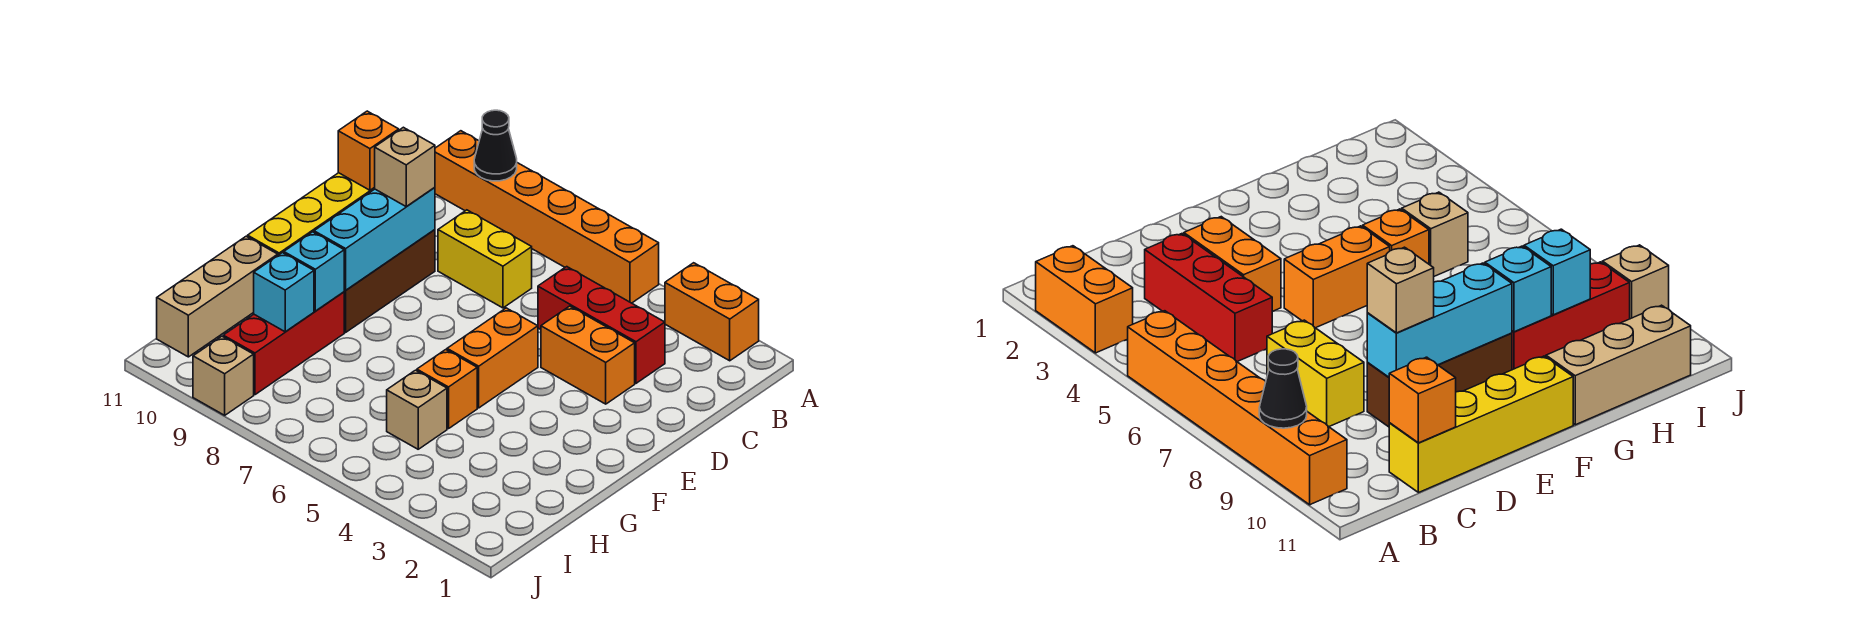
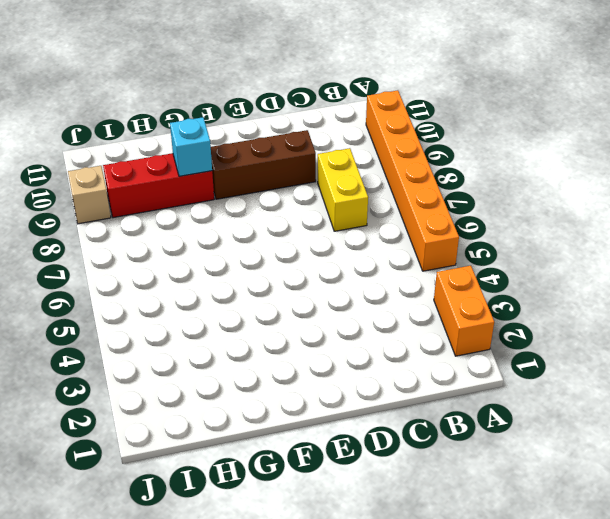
none -> red brick C3:C5 level 1
none -> yellow brick C11:F11 level 1
none -> orange brick D3:D4 level 1

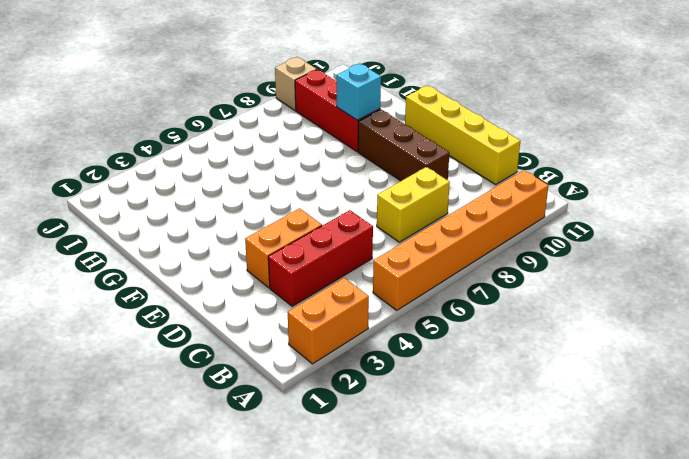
none -> orange brick E5:F5 level 1
none -> orange brick G5 level 1
none -> tan brick G11:I11 level 1

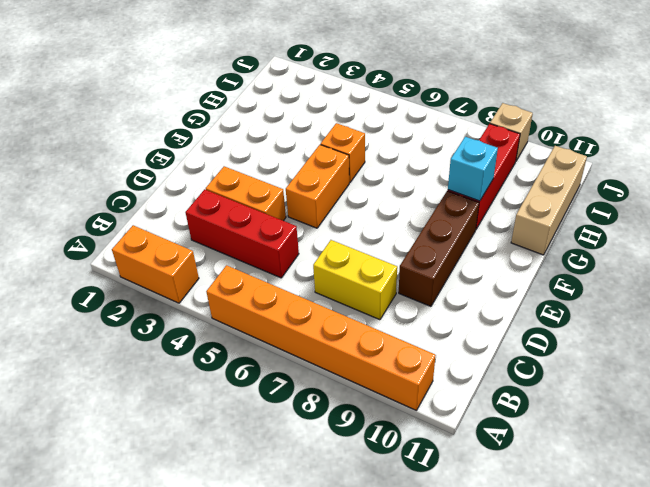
none -> yellow brick C11:F11 level 1
none -> tan brick H5 level 1
none -> black cone A9 level 2

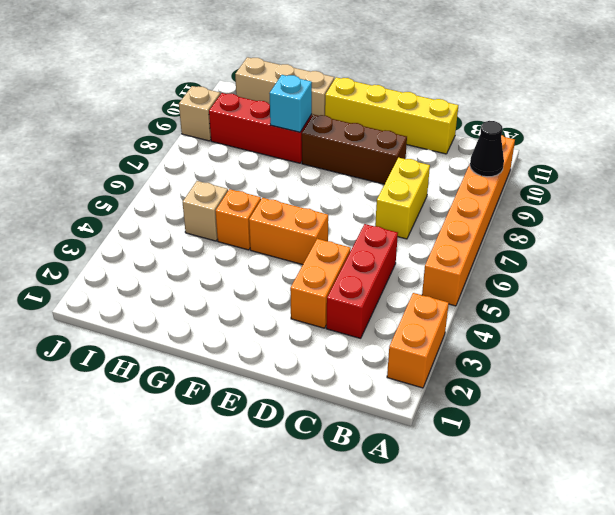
none -> orange brick C11 level 2
none -> cyan brick D9:F9 level 2
none -> cyan brick H9 level 2

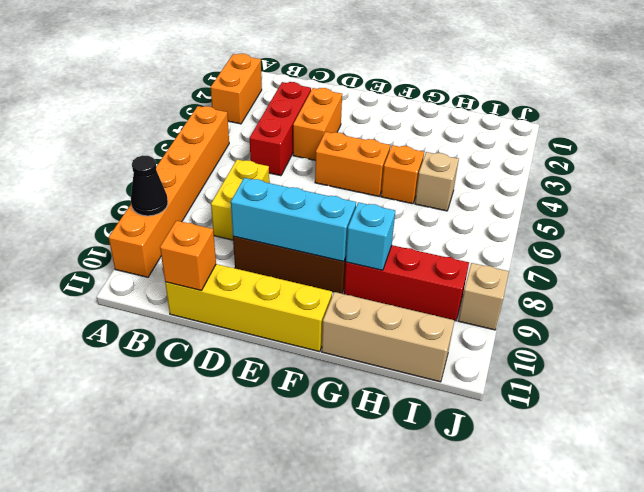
none -> cyan brick H9 level 2
none -> tan brick D9 level 3

